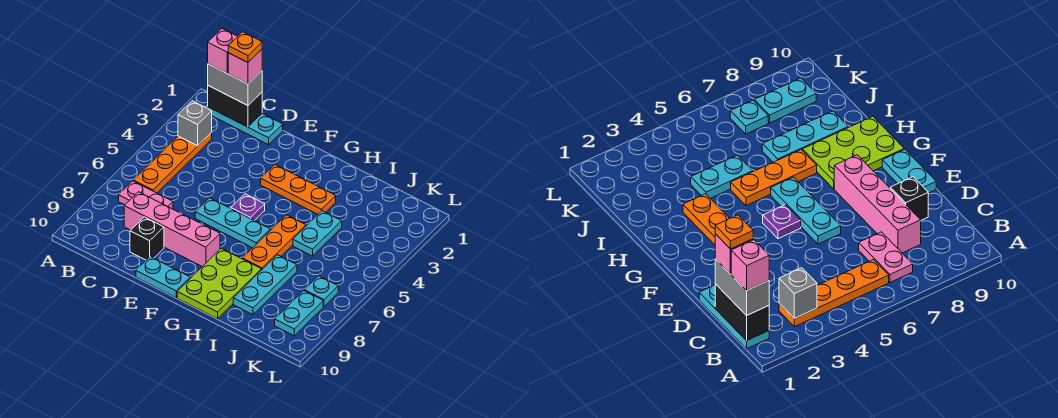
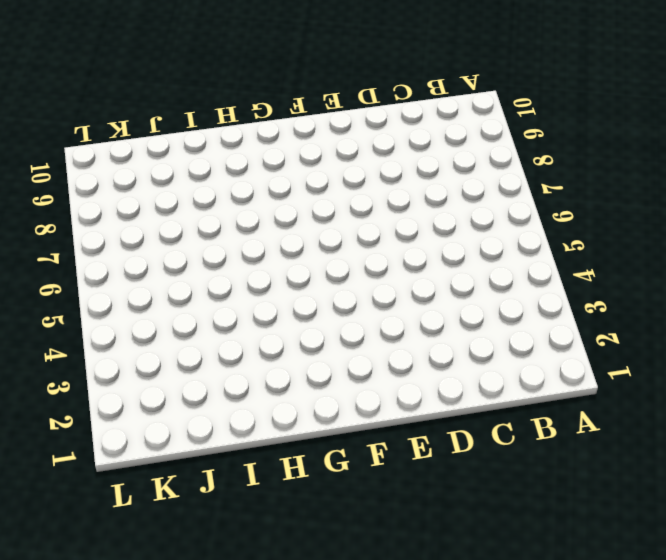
none -> cyan plate B1:D1 level 1
none -> orange plate B3:B6 level 1
none -> pink plate B7:C7 level 1

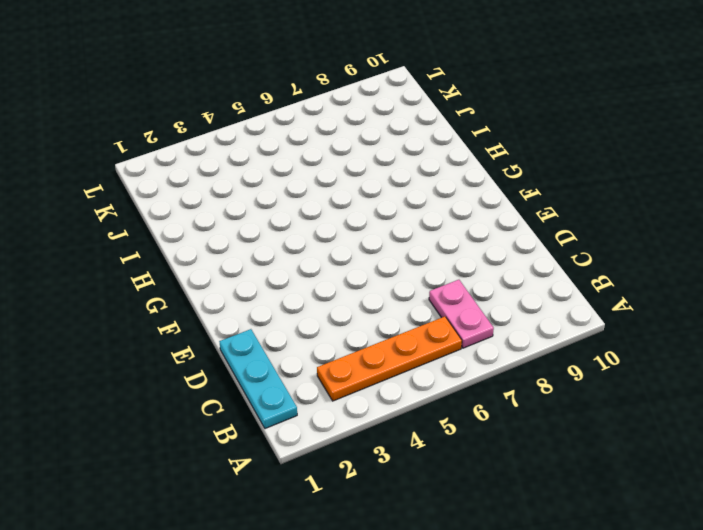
none -> pink brick C8:F8 level 1
none -> black brick D9 level 1
none -> cyan plate E6:G6 level 1

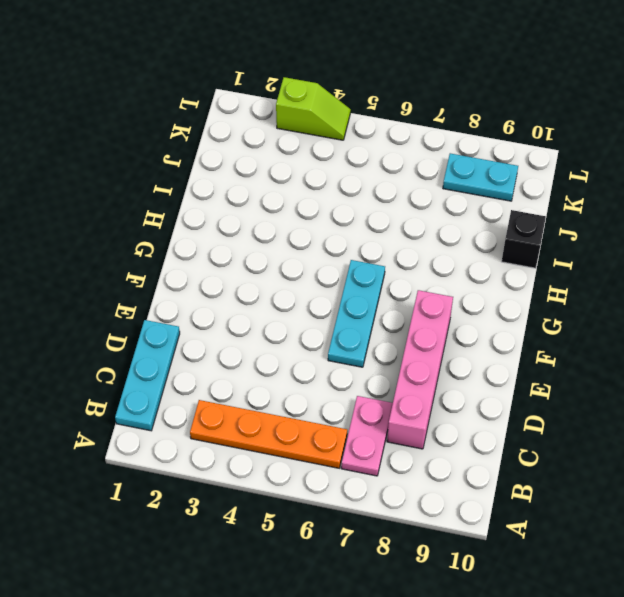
black brick I10 level 1 -> black brick D9 level 1
lime slope L3:L4 level 1 top 3 -> none
none -> cyan plate E10:F10 level 1
none -> orange plate F3:H3 level 1
none -> purple plate F5 level 1

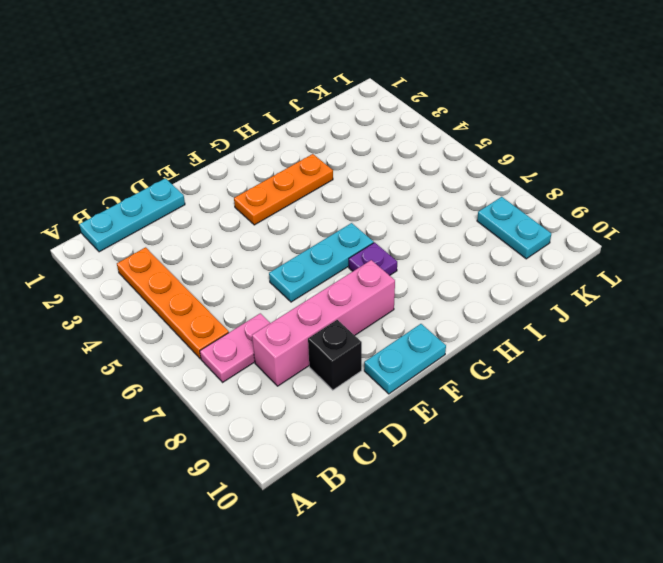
purple plate G7 level 1 -> purple plate F5 level 1
none -> lime plate G8:H10 level 1
none -> orange plate H5:H7 level 1
none -> cyan plate I4:I5 level 1

